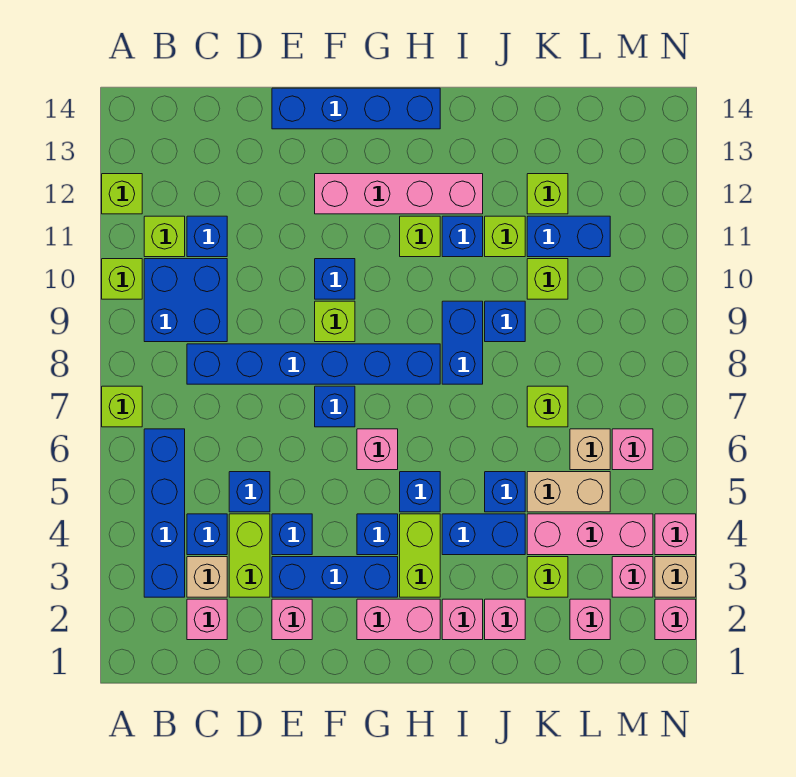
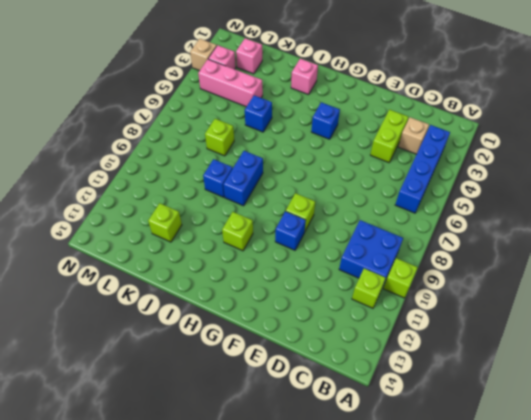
none -> lime brick A7 level 1
none -> lime brick A12 level 1
none -> pink brick C2 level 1
none -> blue brick C4 level 1

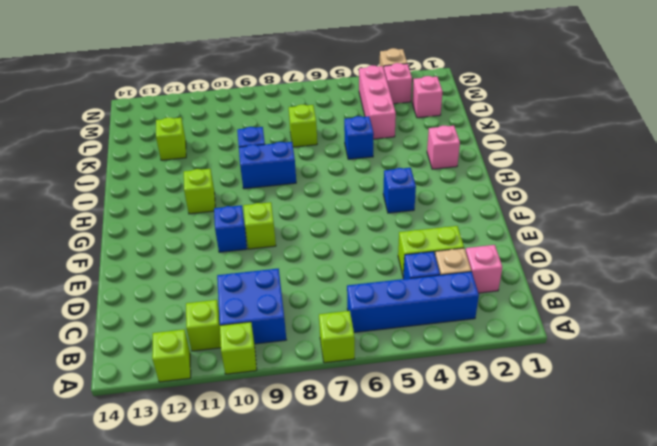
none -> blue brick C8:H8 level 1
none -> blue brick C11 level 1
none -> blue brick D5 level 1
none -> pink brick E2 level 1

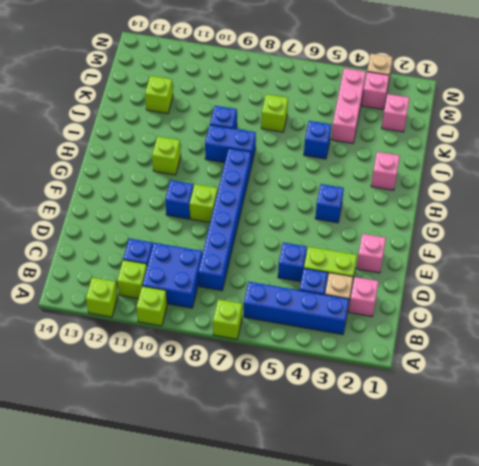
none -> blue brick E3:G3 level 1
none -> blue brick E4 level 1
none -> blue brick E14:H14 level 1
none -> blue brick F7 level 1

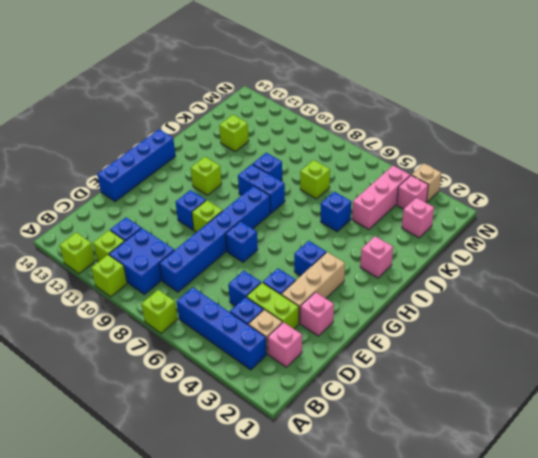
tan brick E3:G3 level 1 -> blue brick E3:G3 level 1
none -> pink brick F12:I12 level 1
none -> pink brick G2:H2 level 1
none -> pink brick G6 level 1
none -> lime brick H3:H4 level 1

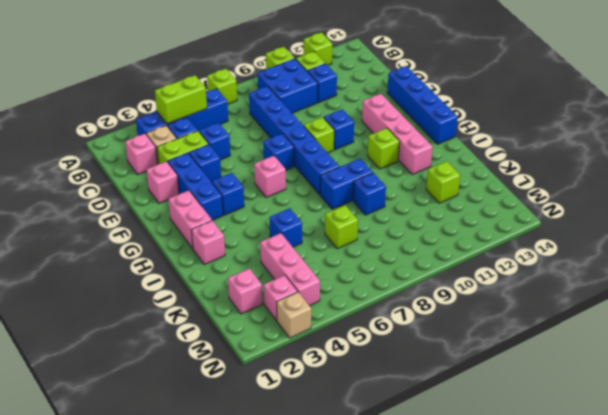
lime brick B4:B5 level 2 -> lime brick H3:H4 level 1
none -> blue brick H5 level 1
none -> blue brick I4:J4 level 1
none -> blue brick I11 level 1
none -> pink brick J2 level 1

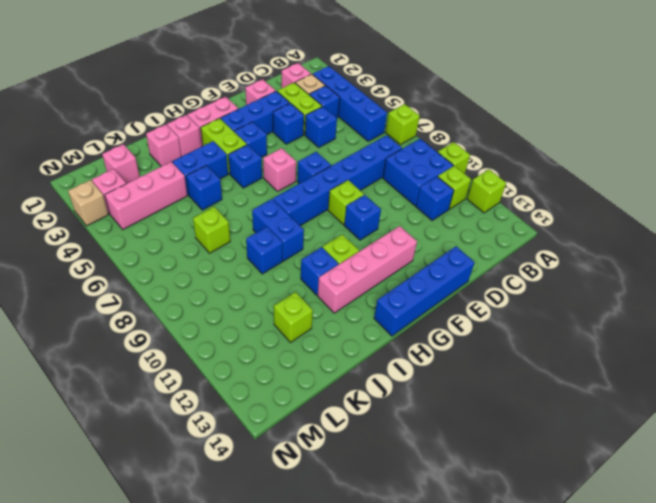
none -> lime brick J11 level 1
none -> lime brick K3 level 1
none -> tan brick K5:L5 level 1
none -> lime brick K10 level 1

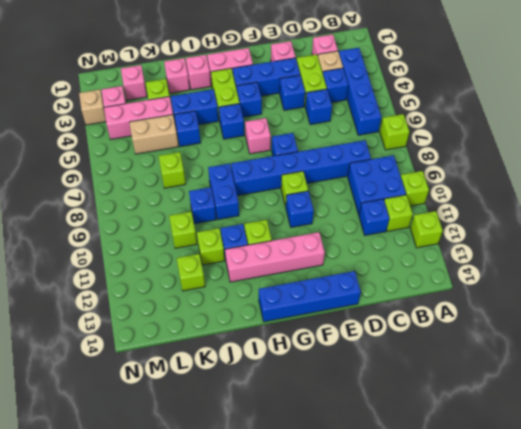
none -> blue brick K11:L11 level 1
none -> tan brick L6 level 1
none -> pink brick M6 level 1
none -> pink brick N2 level 1

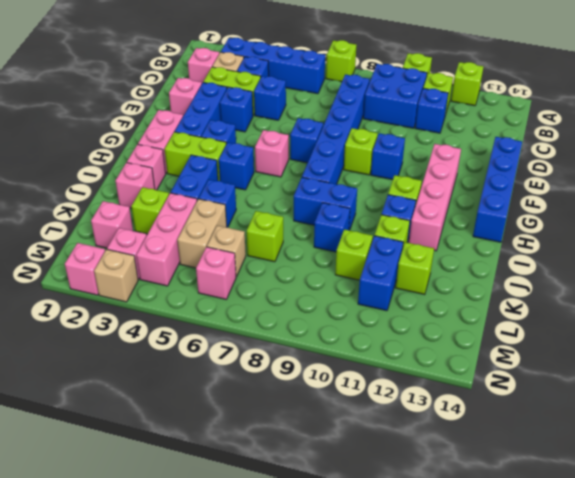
none -> pink brick N4 level 1

